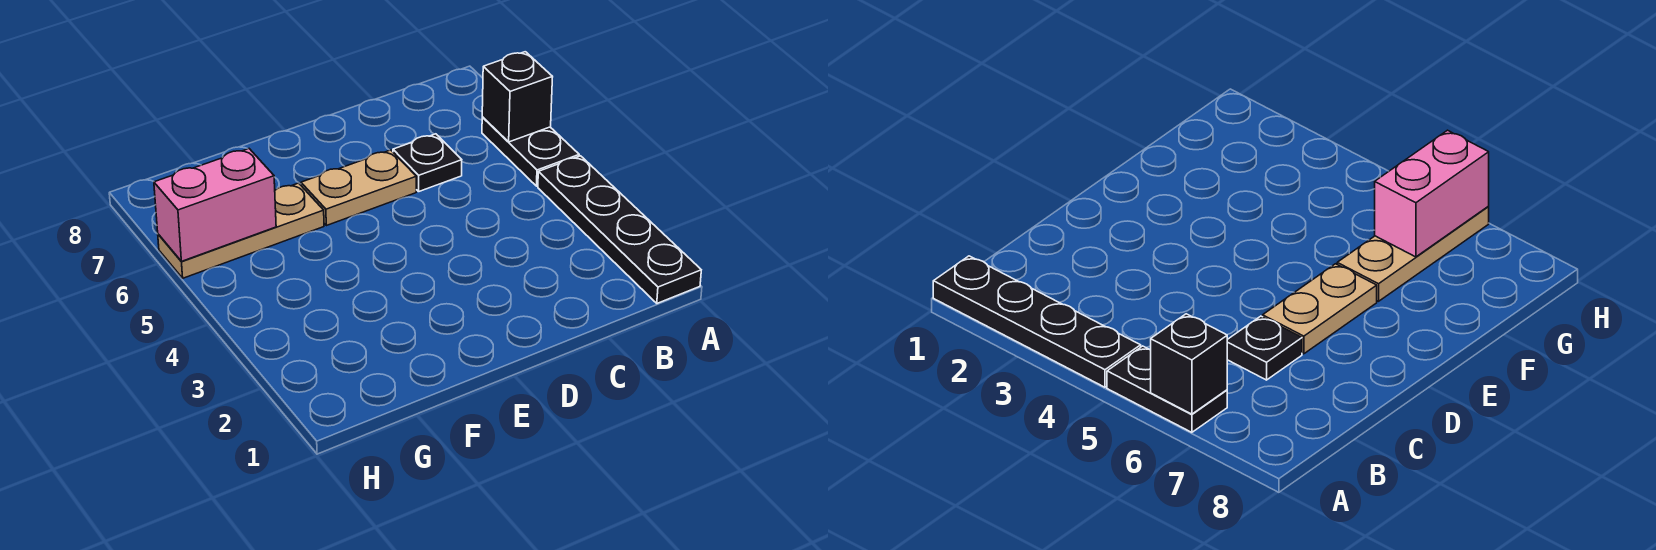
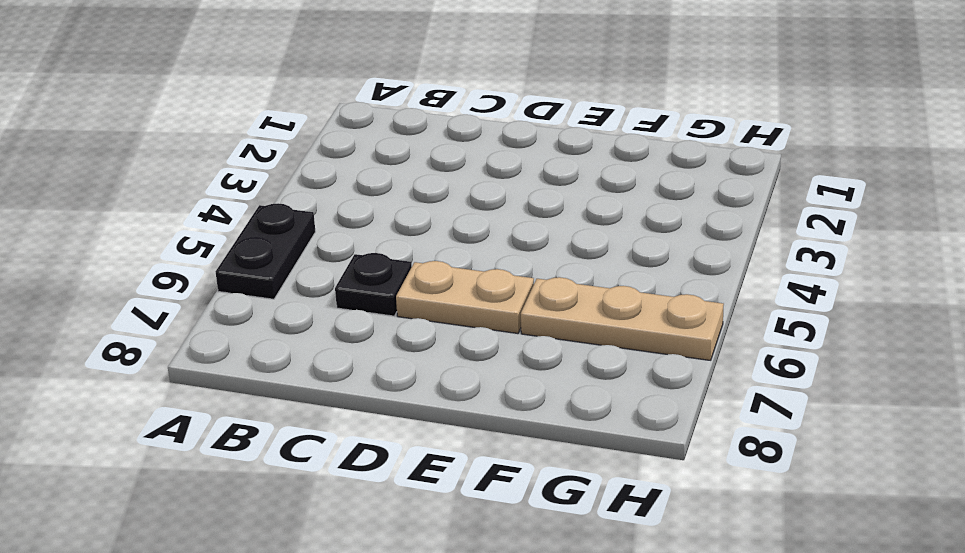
none -> black plate A1:A4 level 1
none -> black brick A6 level 2

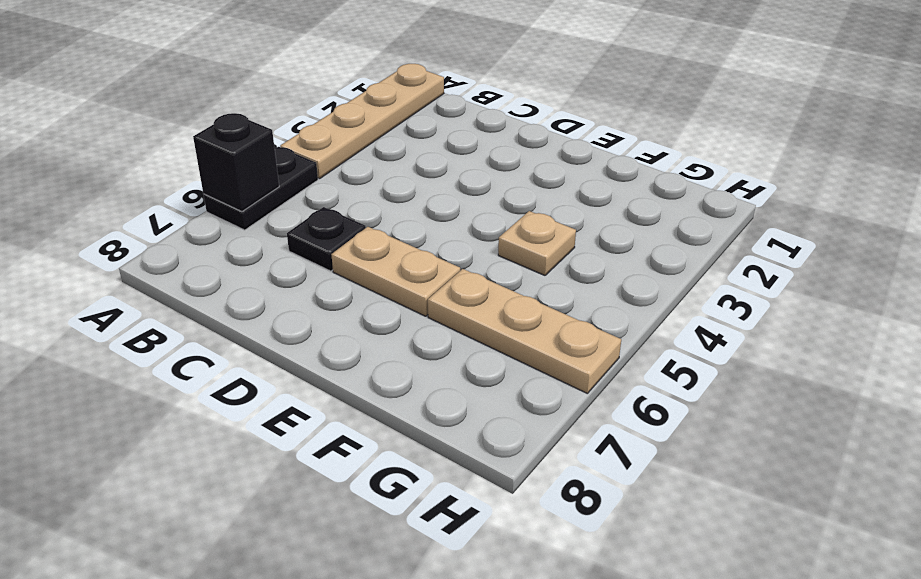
tan plate A1:A4 level 1 -> black plate A1:A4 level 1
tan plate F4 level 1 -> none
none -> pink brick G6:H6 level 2

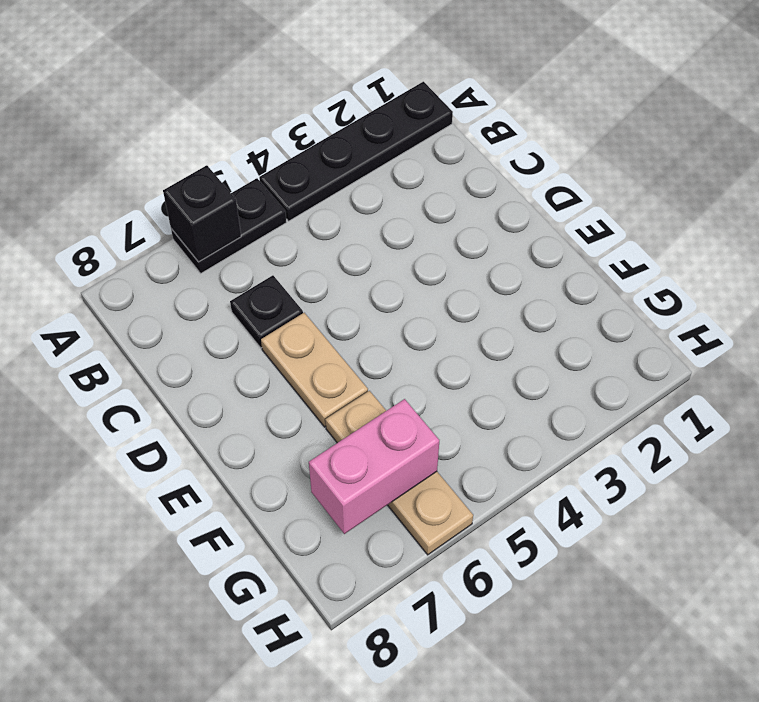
pink brick G6:G7 level 2 -> pink brick G6:H6 level 2

